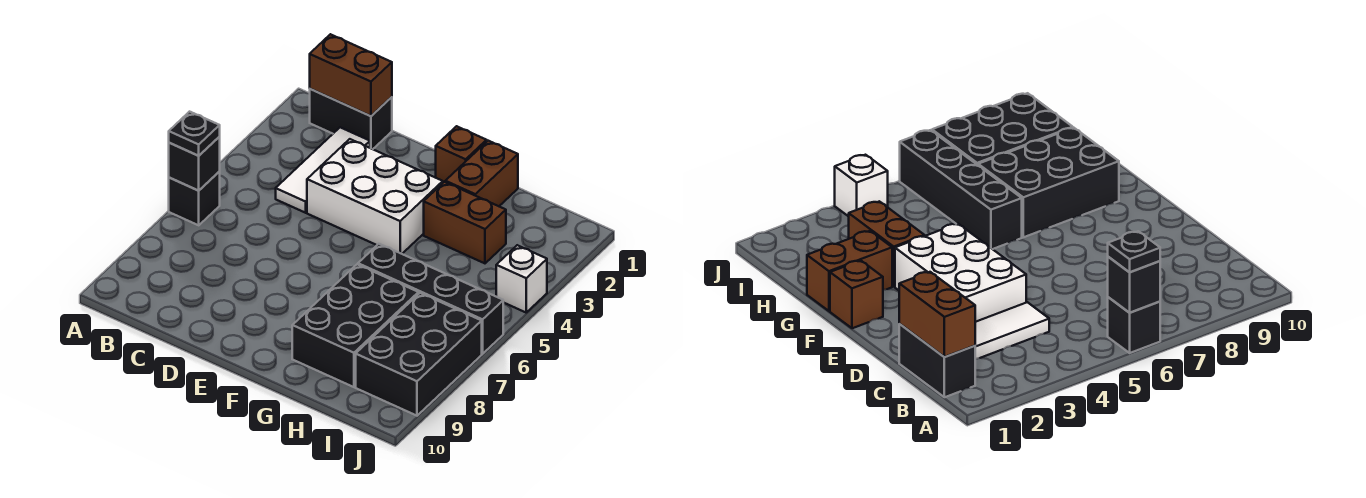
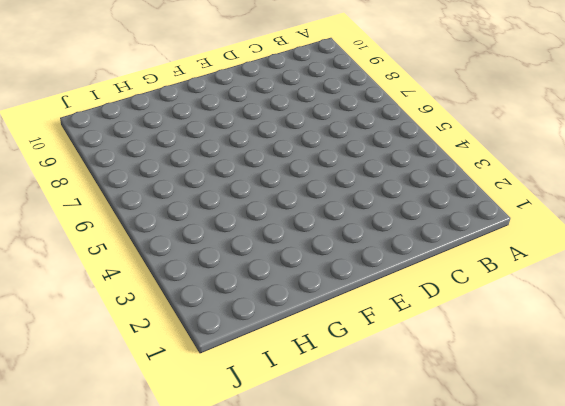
none -> black brick A6 level 1
none -> black brick B1:C1 level 1
none -> white tile C2:C4 level 1

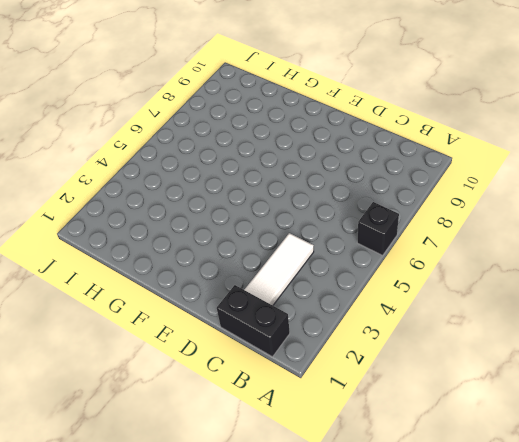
none -> white brick D3:F4 level 1
none -> brown brick F1 level 1
none -> brown brick G1:G2 level 1

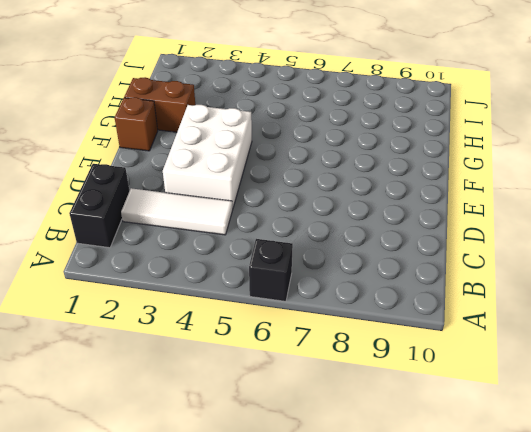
none -> brown brick G3:H3 level 1
none -> black brick G6:J6 level 1
none -> black brick G7:H9 level 1

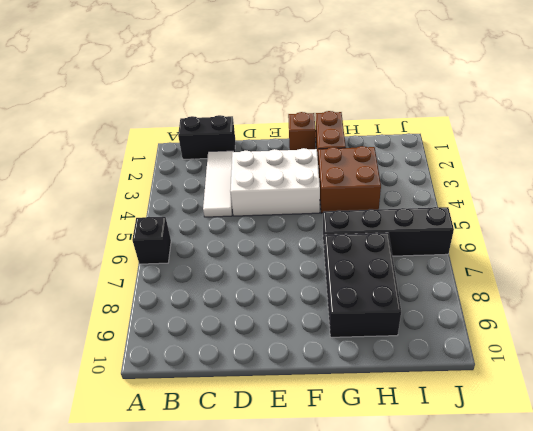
brown brick G3:H4 level 1 -> brown brick G3:H3 level 1
none -> black brick I7:J9 level 1
none -> white brick J4 level 1
none -> black brick A6 level 2

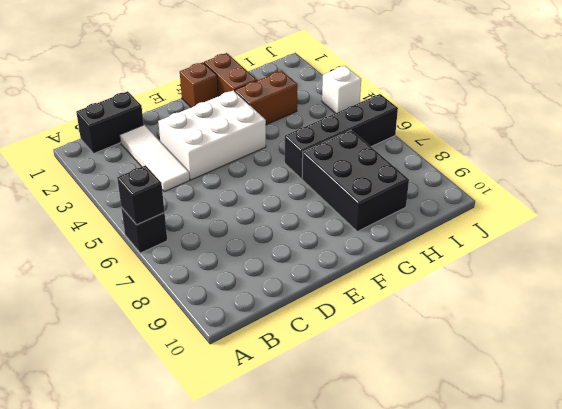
none -> black brick I7:J9 level 1
none -> brown brick B1:C1 level 2
none -> black plate A6 level 3

